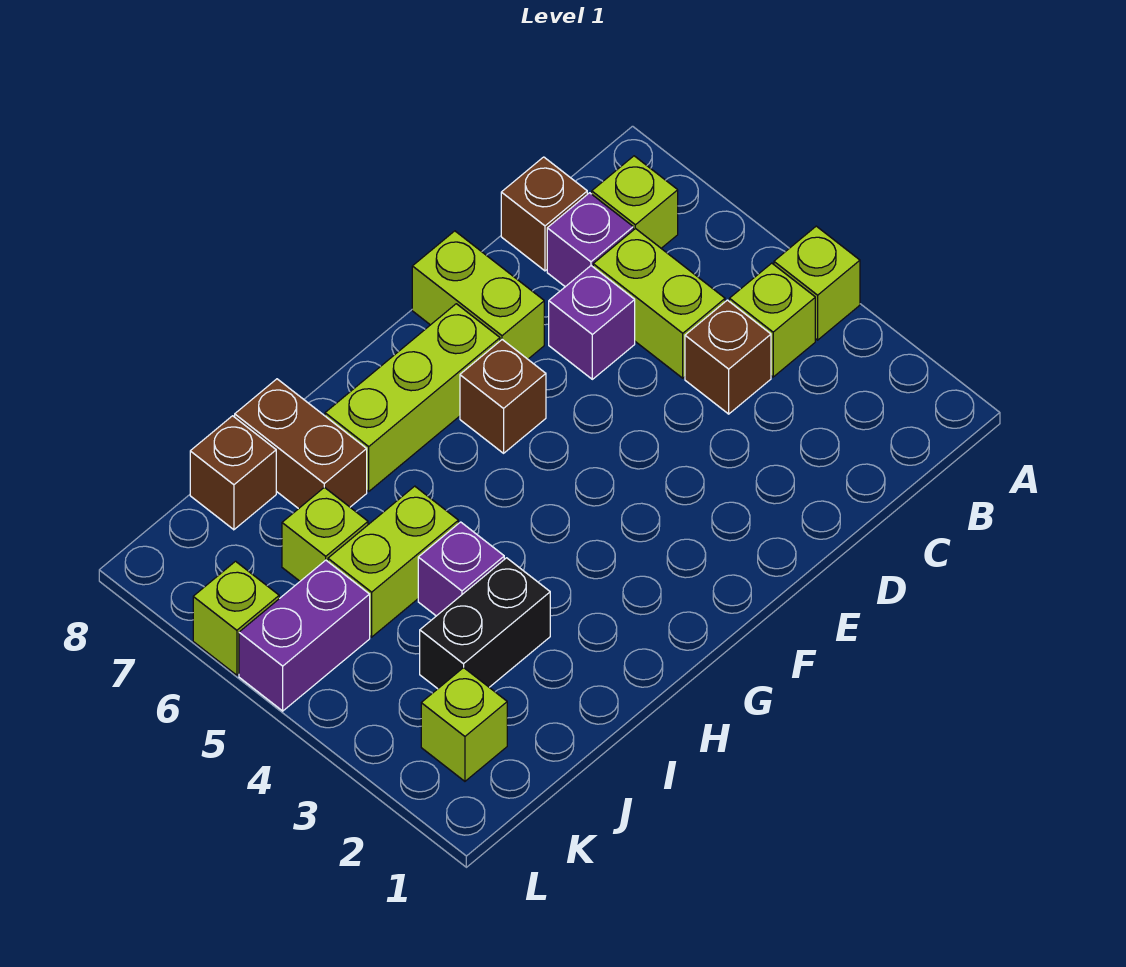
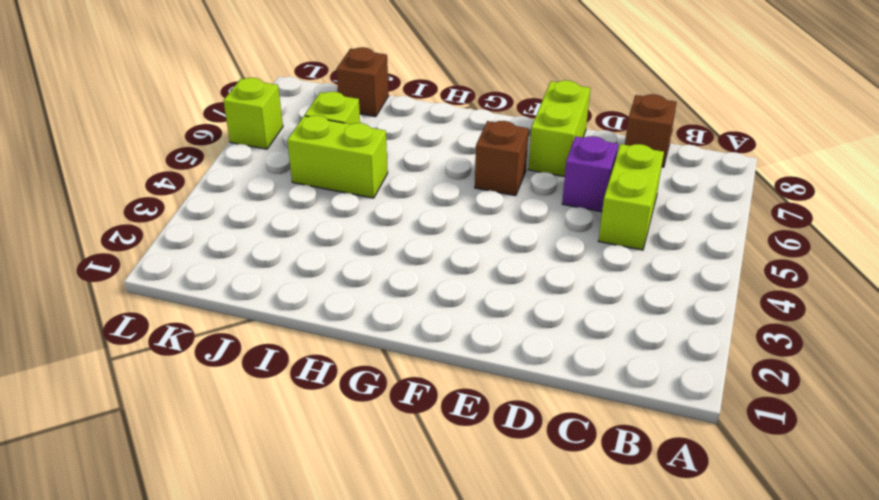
none -> lime brick A4 level 1
none -> lime brick B4 level 1
none -> lime brick B7 level 1

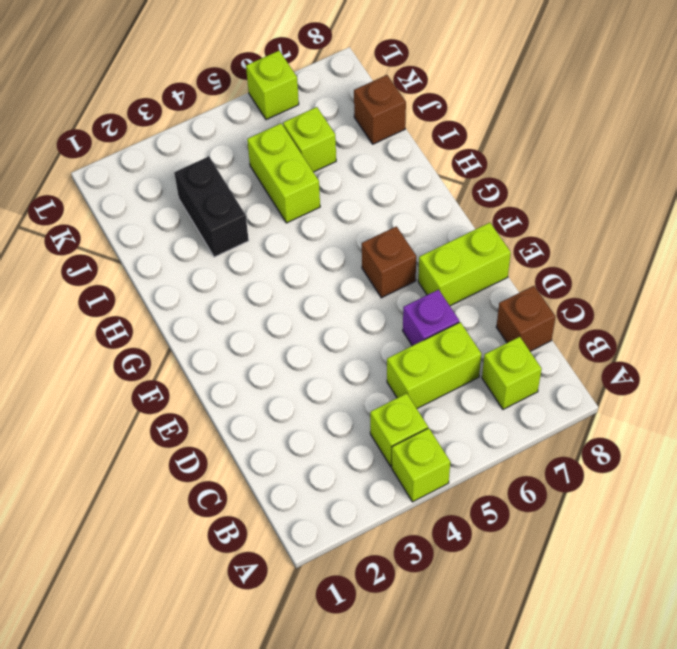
none -> brown brick C4 level 1
none -> purple brick C7 level 1
none -> lime brick F7:H7 level 1

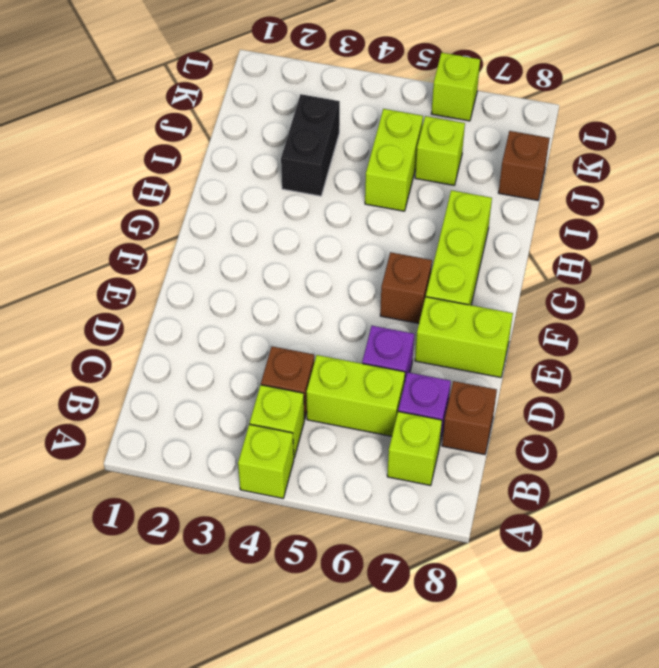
none -> purple brick I4 level 1
none -> brown brick I7:I8 level 1
none -> lime brick K2 level 1

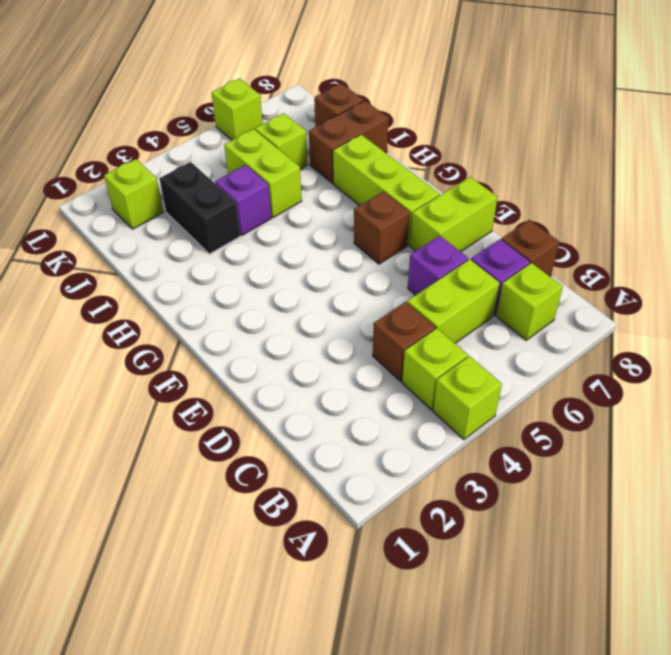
none -> purple brick K5:L5 level 1

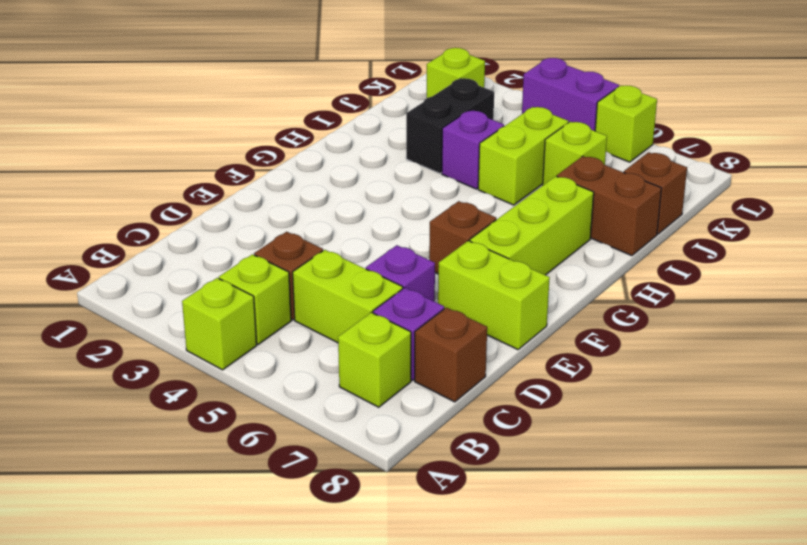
purple brick L4:L5 level 1 -> purple brick K5:L5 level 1

